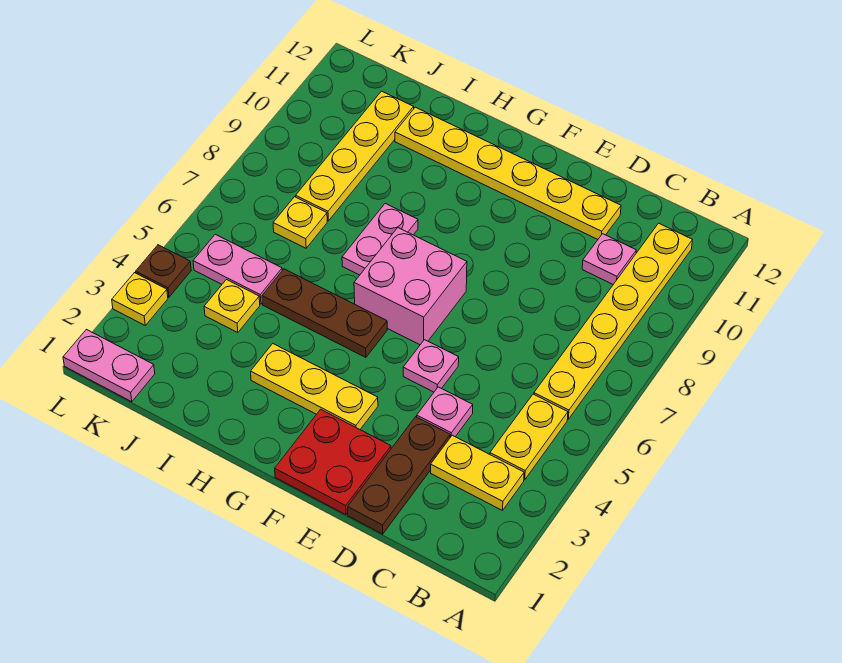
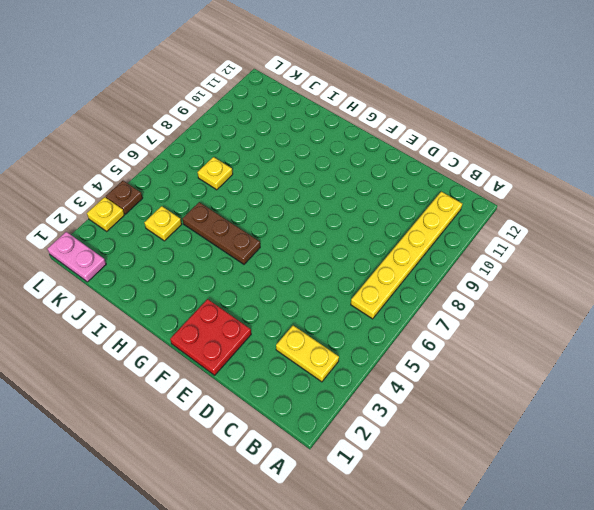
none -> yellow plate B4:B5 level 1
none -> pink plate C10 level 1
none -> brown plate D1:D3 level 1

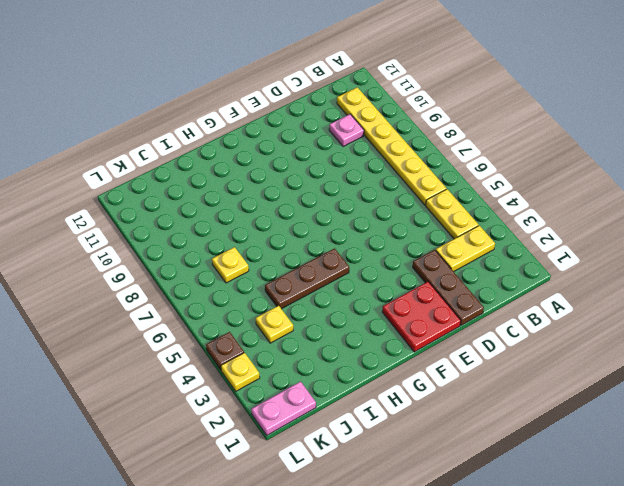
none -> pink plate D4 level 1
none -> yellow plate D11:I11 level 1
none -> pink plate E5 level 1

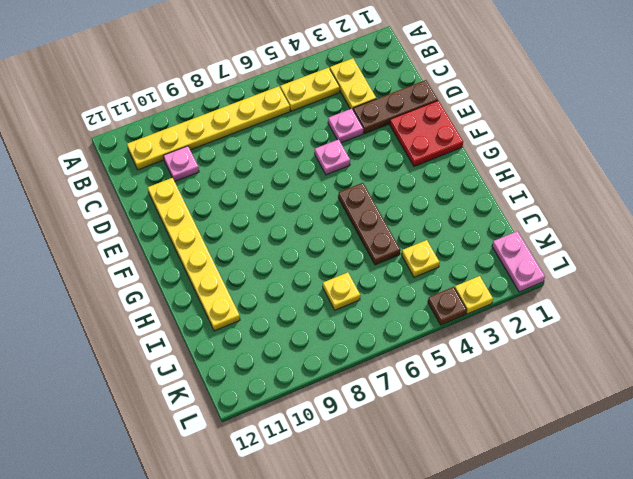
none -> yellow plate F3:H3 level 1
none -> pink brick F6:G7 level 1
none -> pink plate H7:H8 level 1

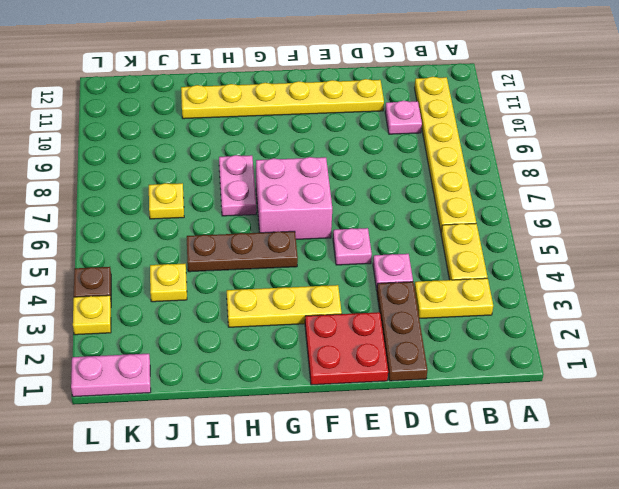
none -> pink plate J5:K5 level 1
none -> yellow plate J8:J11 level 1

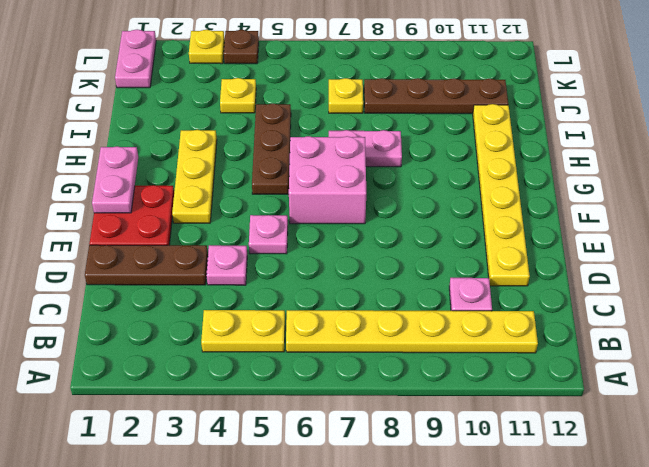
pink plate F1:G1 level 2 -> pink plate J5:K5 level 1
brown plate J8:J11 level 1 -> yellow plate J8:J11 level 1
none -> yellow plate B3:C3 level 1

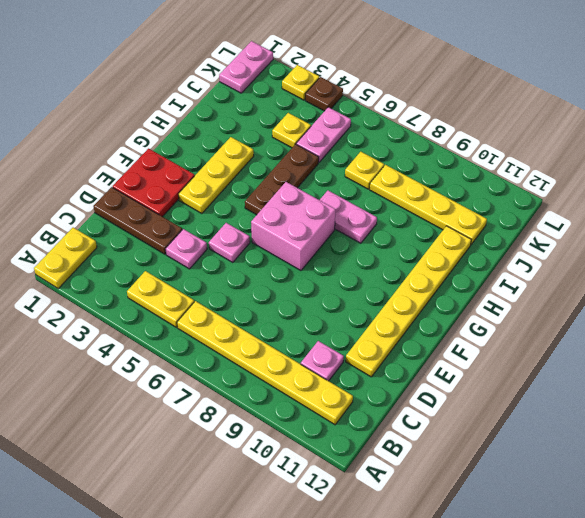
yellow plate A1:B1 level 1 -> yellow plate B3:C3 level 1

